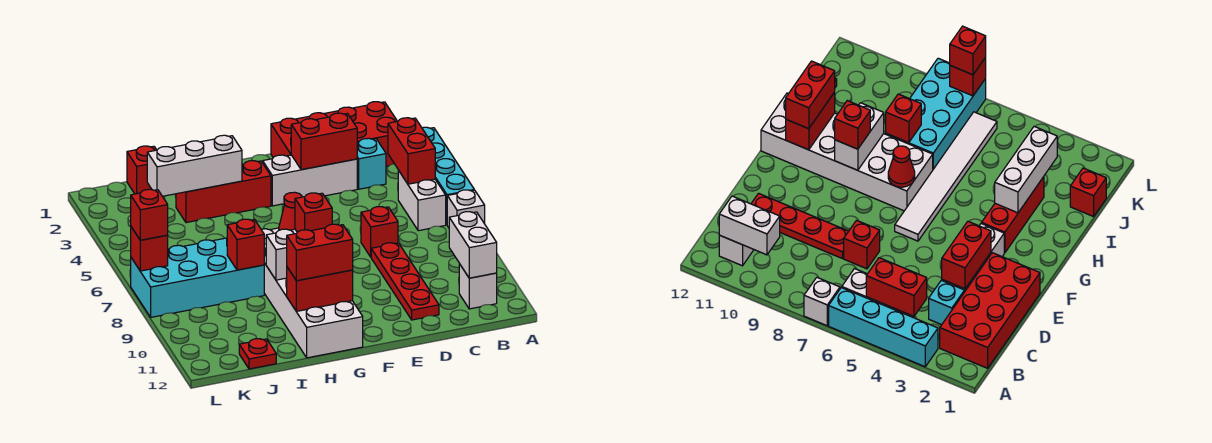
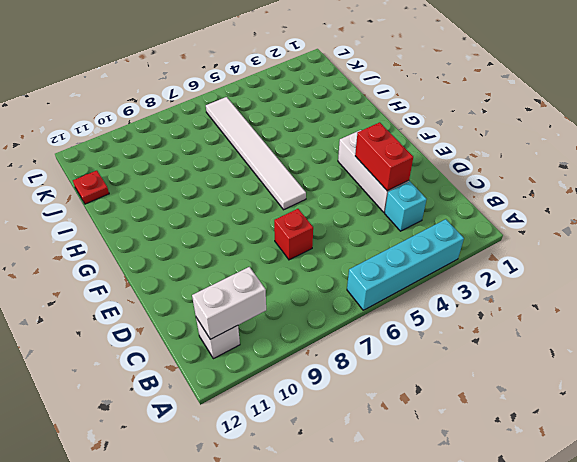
none -> white brick A7 level 1
none -> red brick B1:E2 level 1
none -> white brick B5:B6 level 1

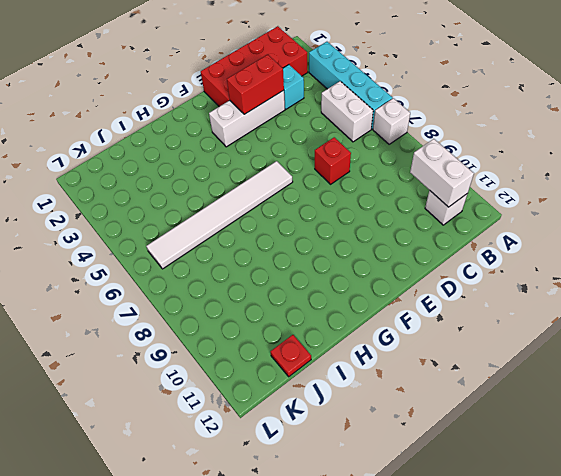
none -> red plate D8:D11 level 1
none -> red brick G3:I3 level 1
none -> white brick G7:H12 level 1

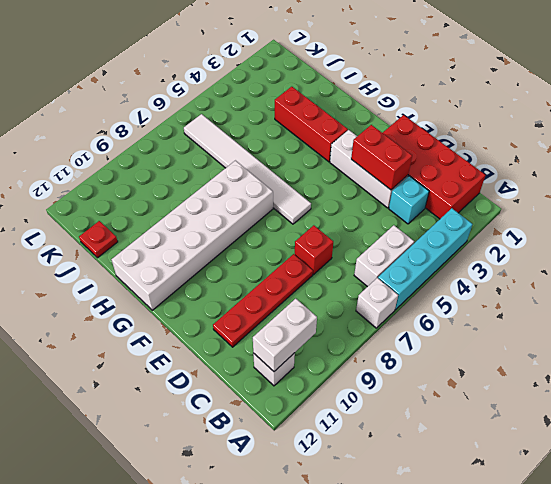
none -> cyan brick I7:L8 level 1
none -> red brick J1 level 1
none -> red brick B4:B5 level 2

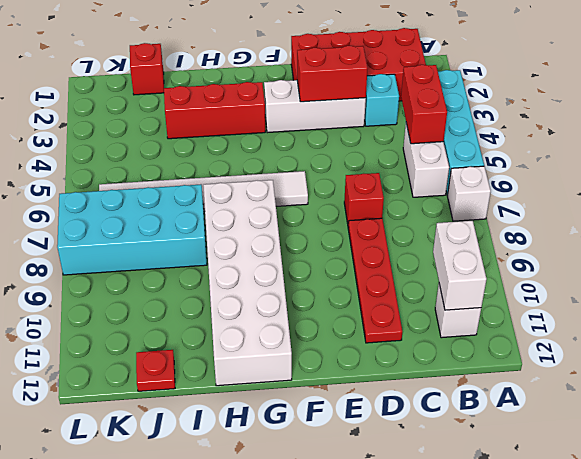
none -> red cone G7 level 2
none -> white brick G9:H9 level 2
none -> red brick G11:H11 level 2

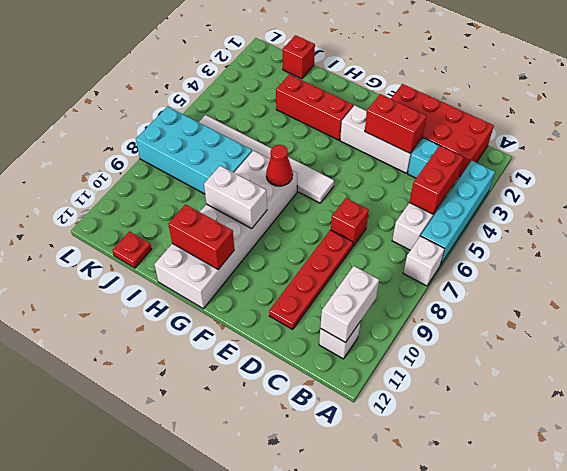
none -> white brick H3:J3 level 2
none -> red brick I8 level 2
none -> red brick L7 level 2

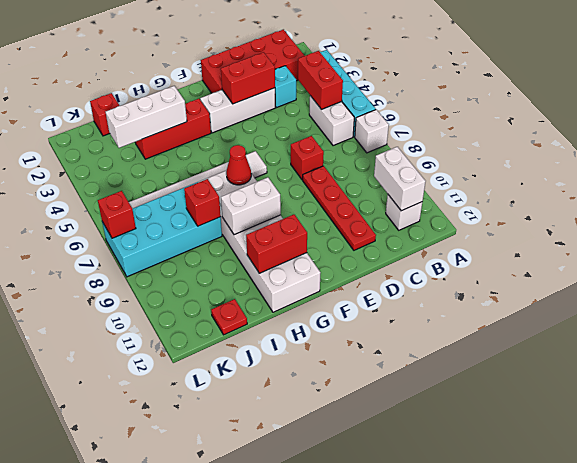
none -> red brick G9 level 3
none -> red brick G11:H11 level 3
none -> red brick L7 level 3

